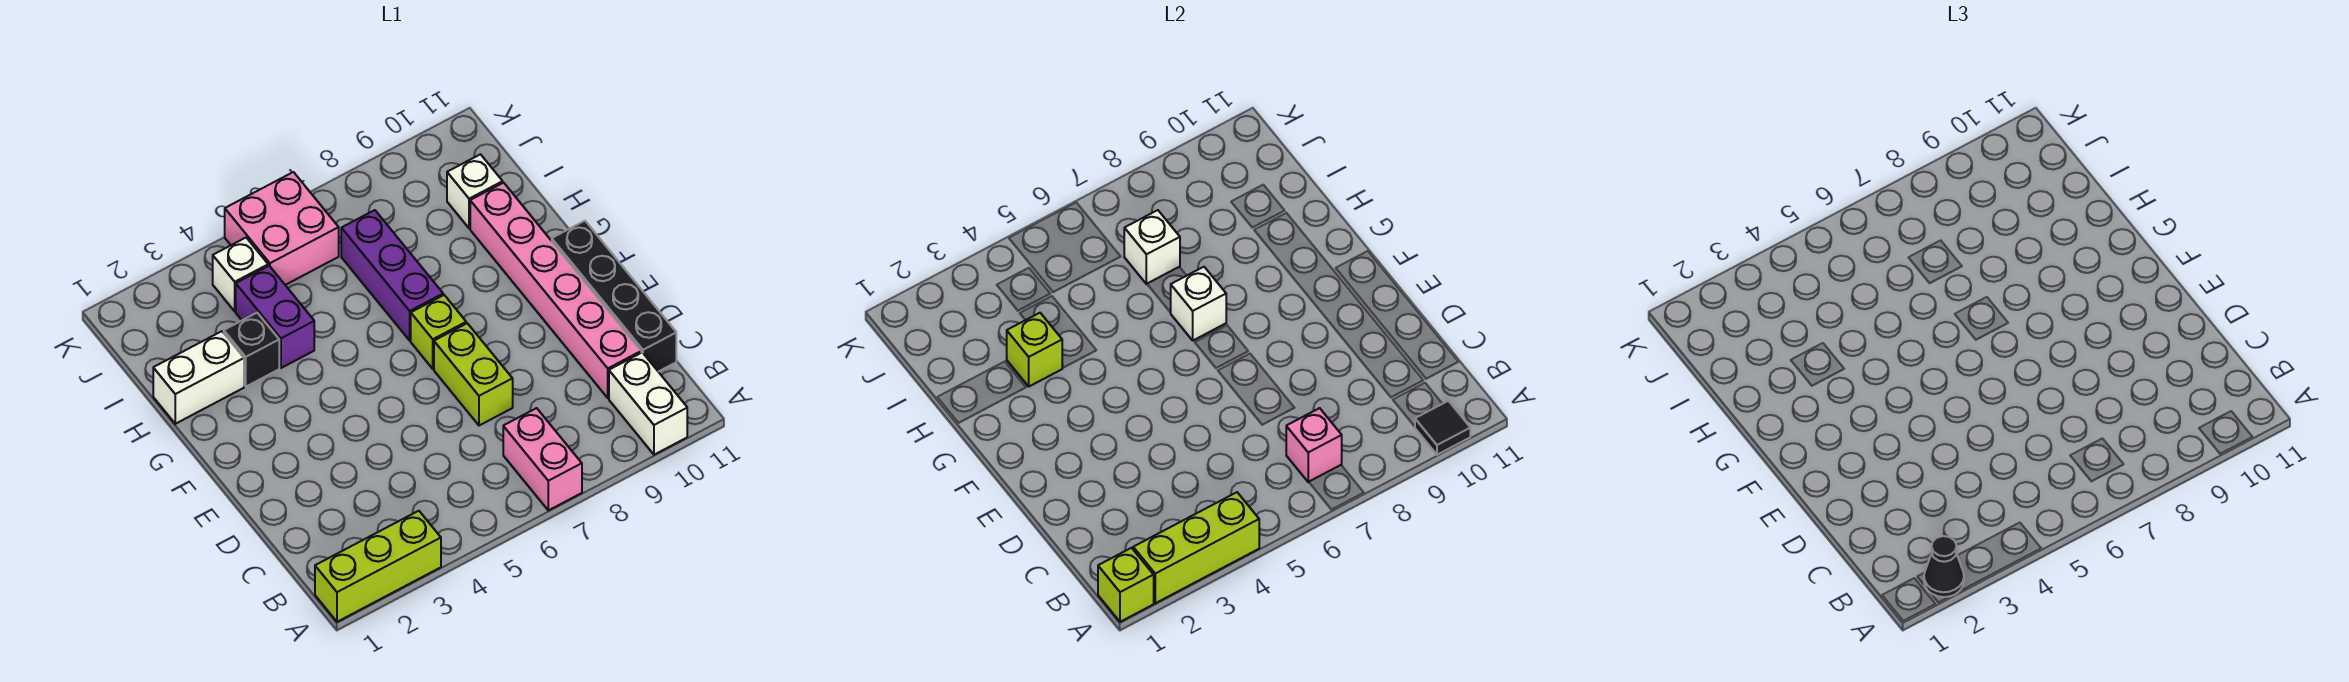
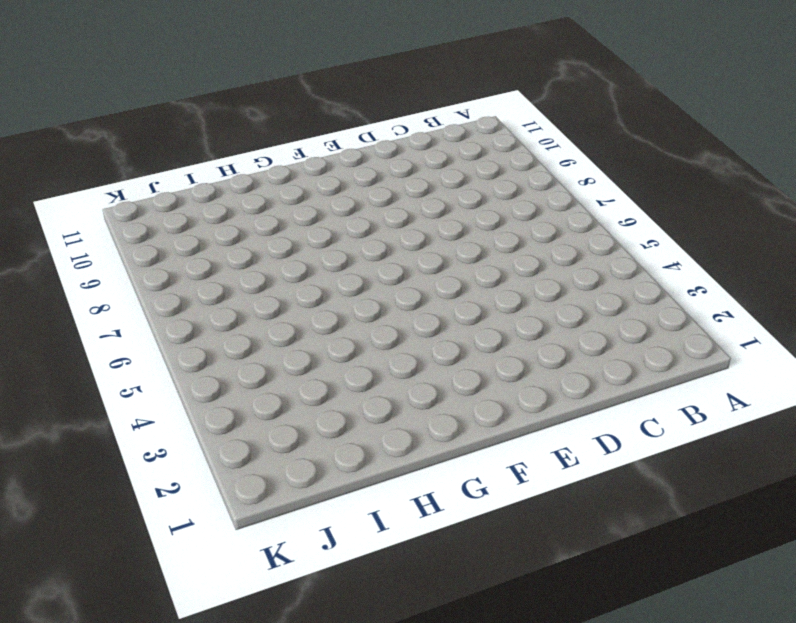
none -> lime brick A1:A3 level 1
none -> pink brick A7:B7 level 1
none -> white brick A10:B10 level 1

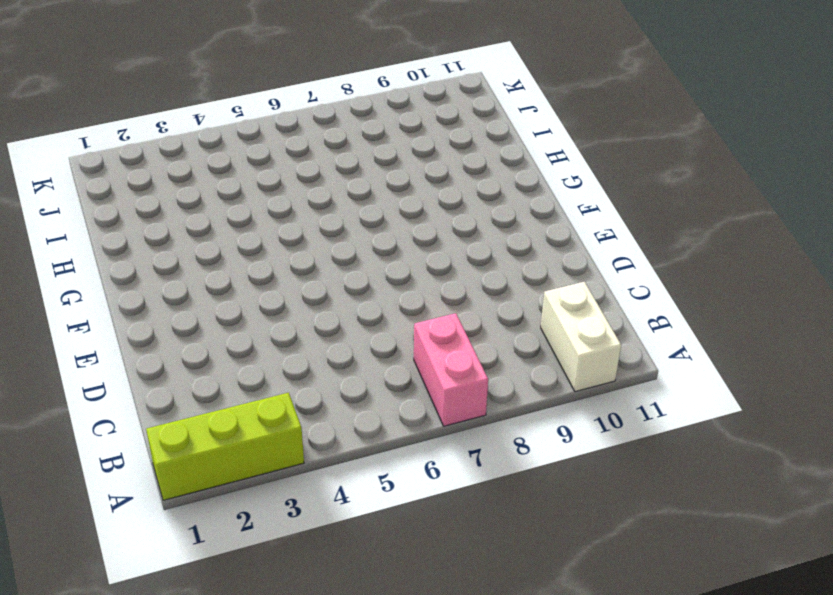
none -> pink brick C10:H10 level 1
none -> black brick C11:F11 level 1
none -> lime brick D7:E7 level 1

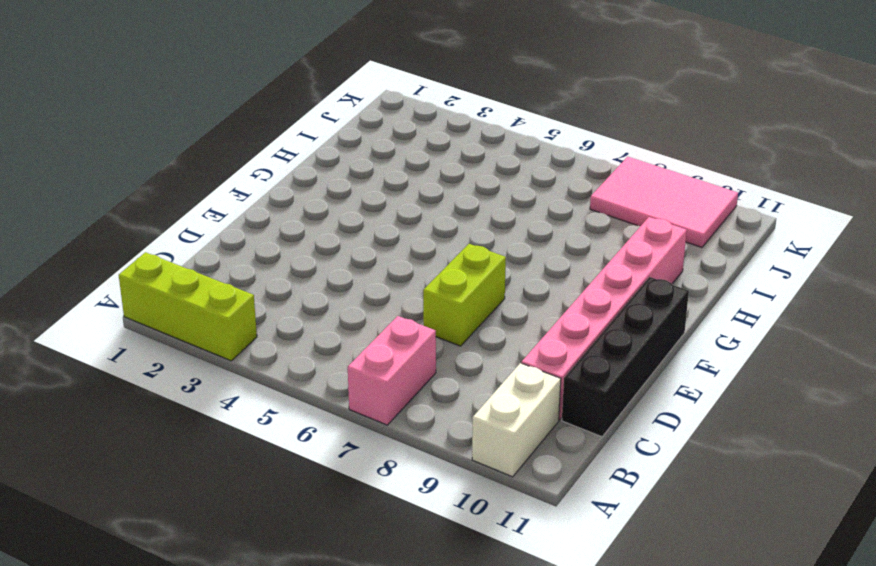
pink tile J8:K10 level 1 -> none
none -> lime brick F7 level 1
none -> purple brick G7:I7 level 1
none -> white brick H1:H2 level 1

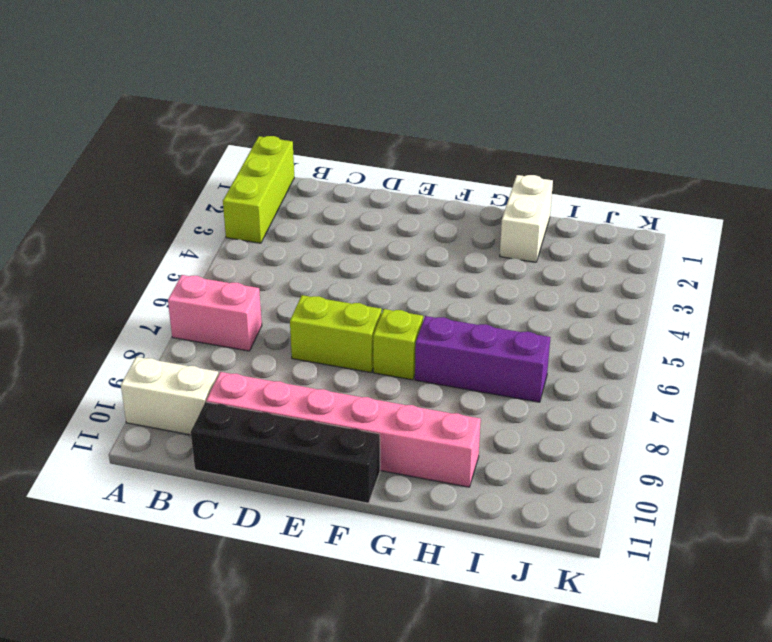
none -> black brick H3 level 1
none -> purple brick H4:I4 level 1
none -> white brick I10 level 1

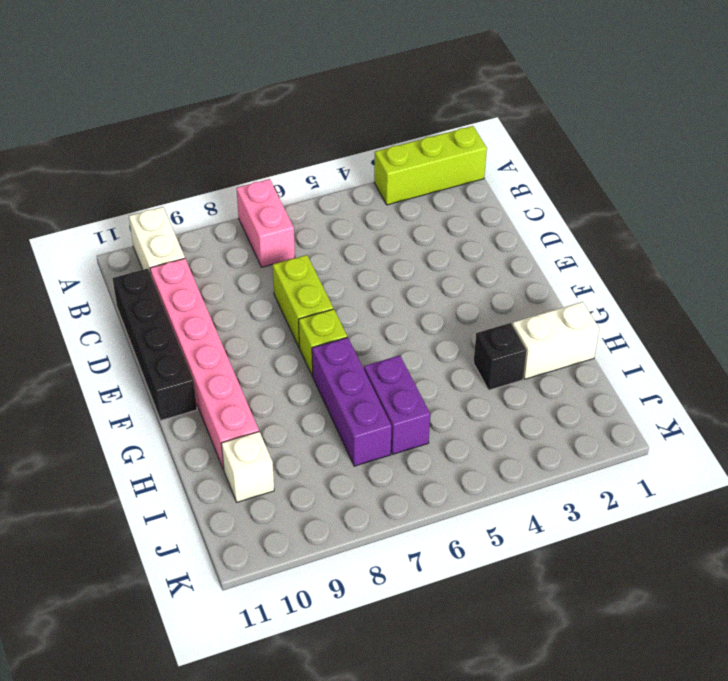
purple brick H6:I6 level 1 -> purple brick H4:I4 level 1
none -> white brick J4 level 1
none -> pink brick J5:K6 level 1
none -> lime brick A1 level 2

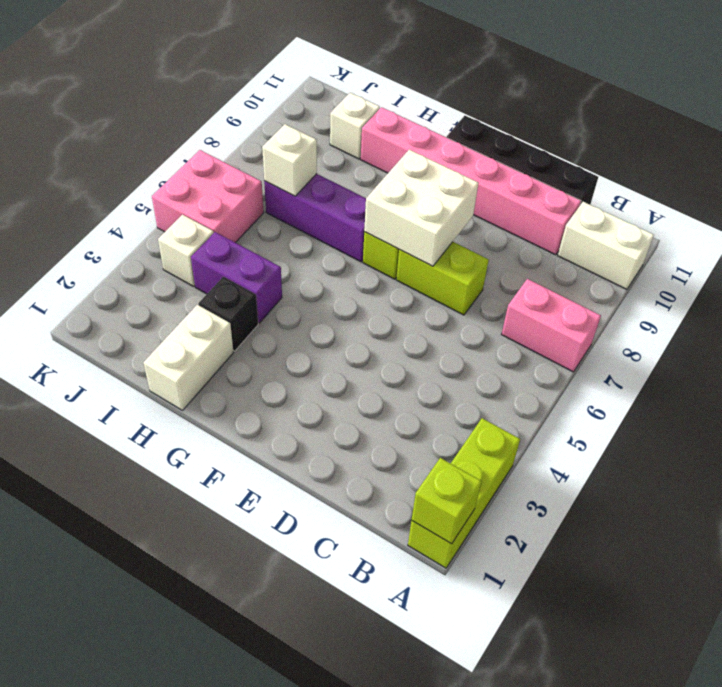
white brick E7:F8 level 2 -> none
none -> lime brick A2:A4 level 2
none -> black tile A10 level 2
none -> pink brick B7 level 2

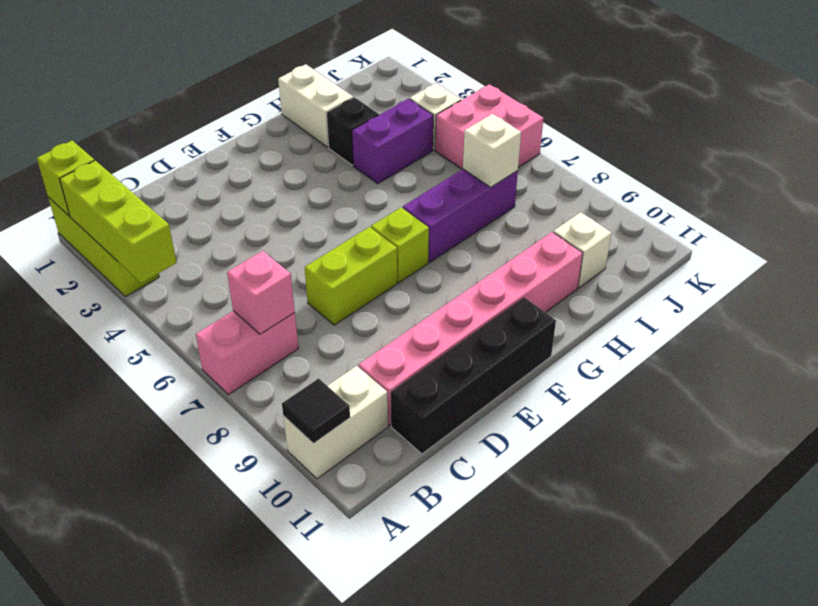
none -> white brick G7 level 2
none -> lime brick H3 level 2
none -> black cone A2 level 3

